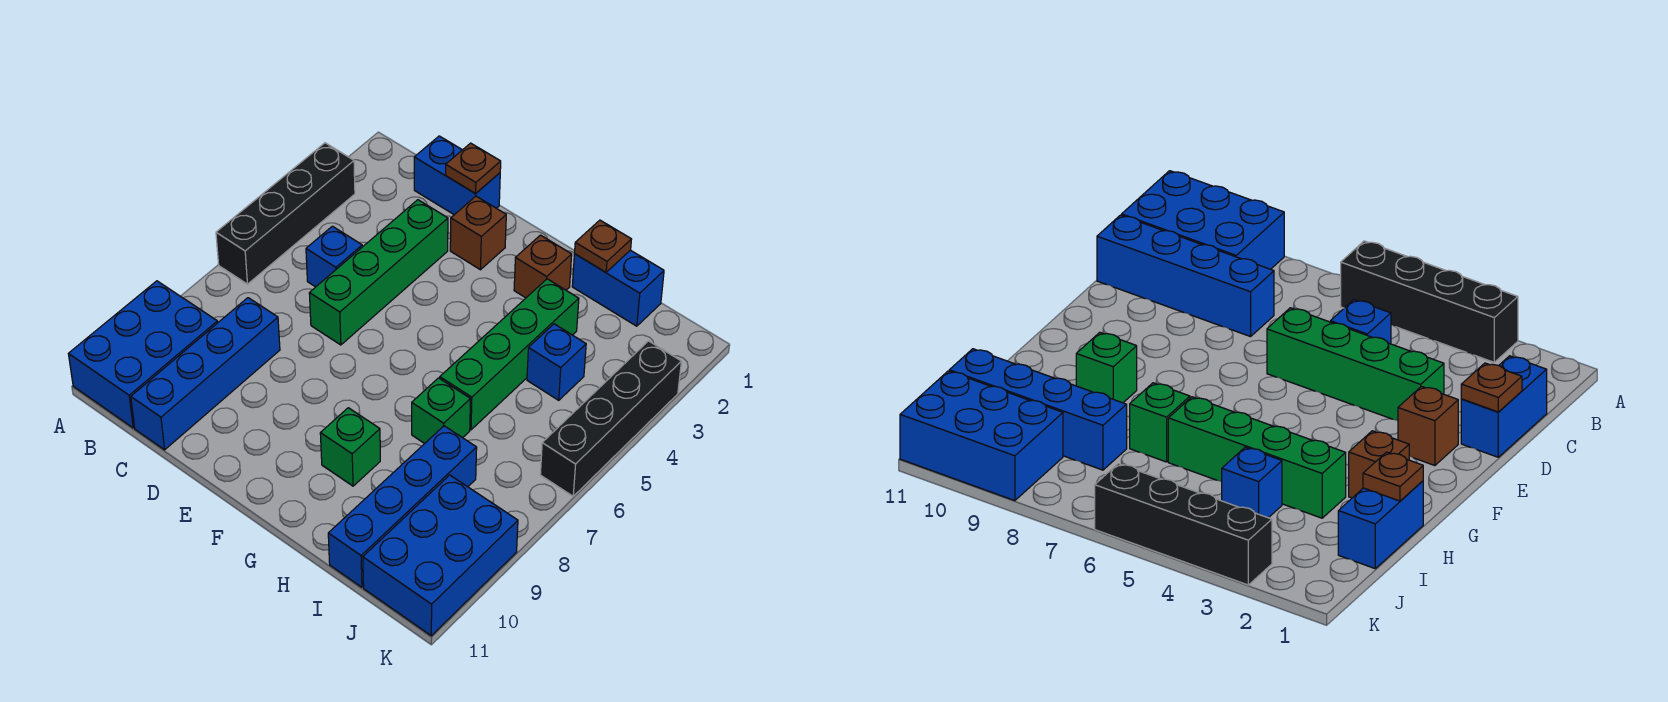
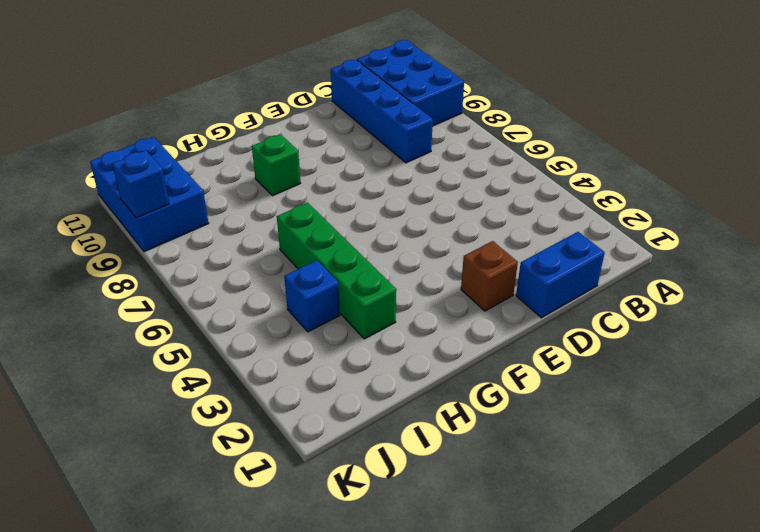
blue brick K9 level 2 -> blue brick C5 level 1
none -> black brick A3:A6 level 1
none -> green brick D3:D6 level 1
none -> brown brick G2 level 1

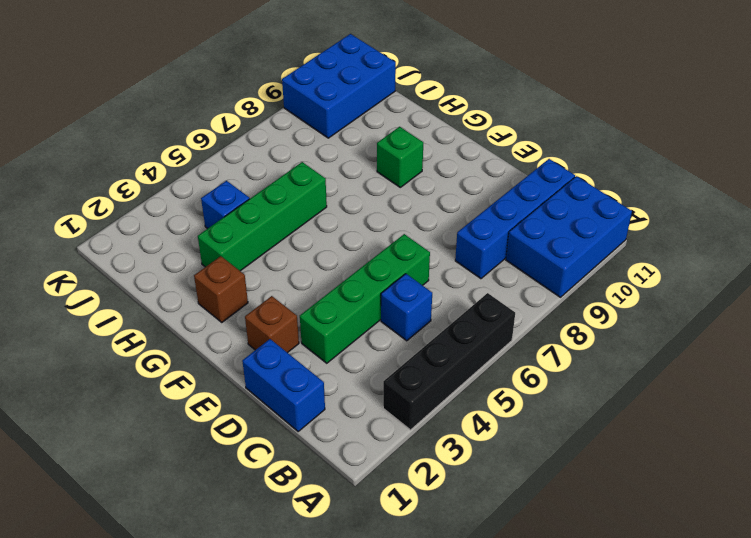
none -> blue brick H1:I1 level 1
none -> green brick H7 level 1
none -> blue brick I8:I11 level 1

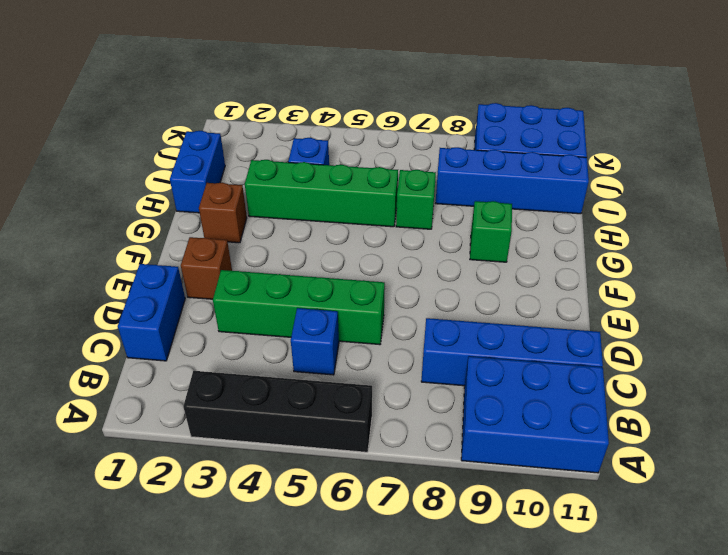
none -> black brick K3:K6 level 1
none -> brown plate D1 level 2
none -> brown plate H1 level 2

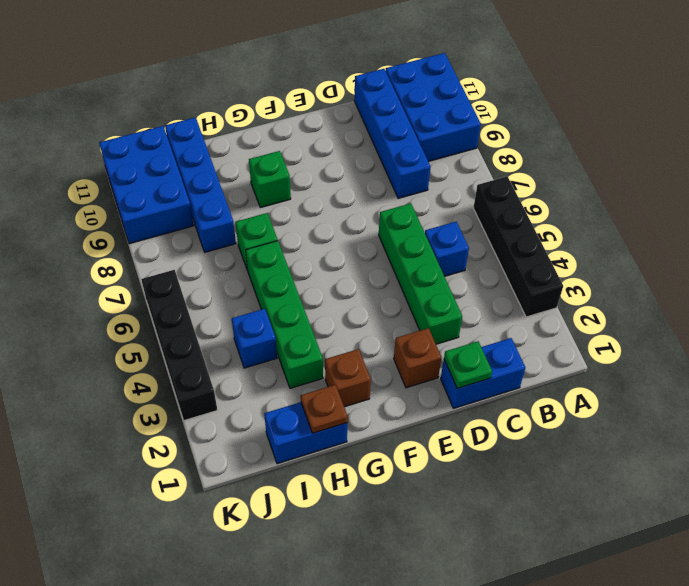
green plate D1 level 2 -> brown plate D1 level 2

